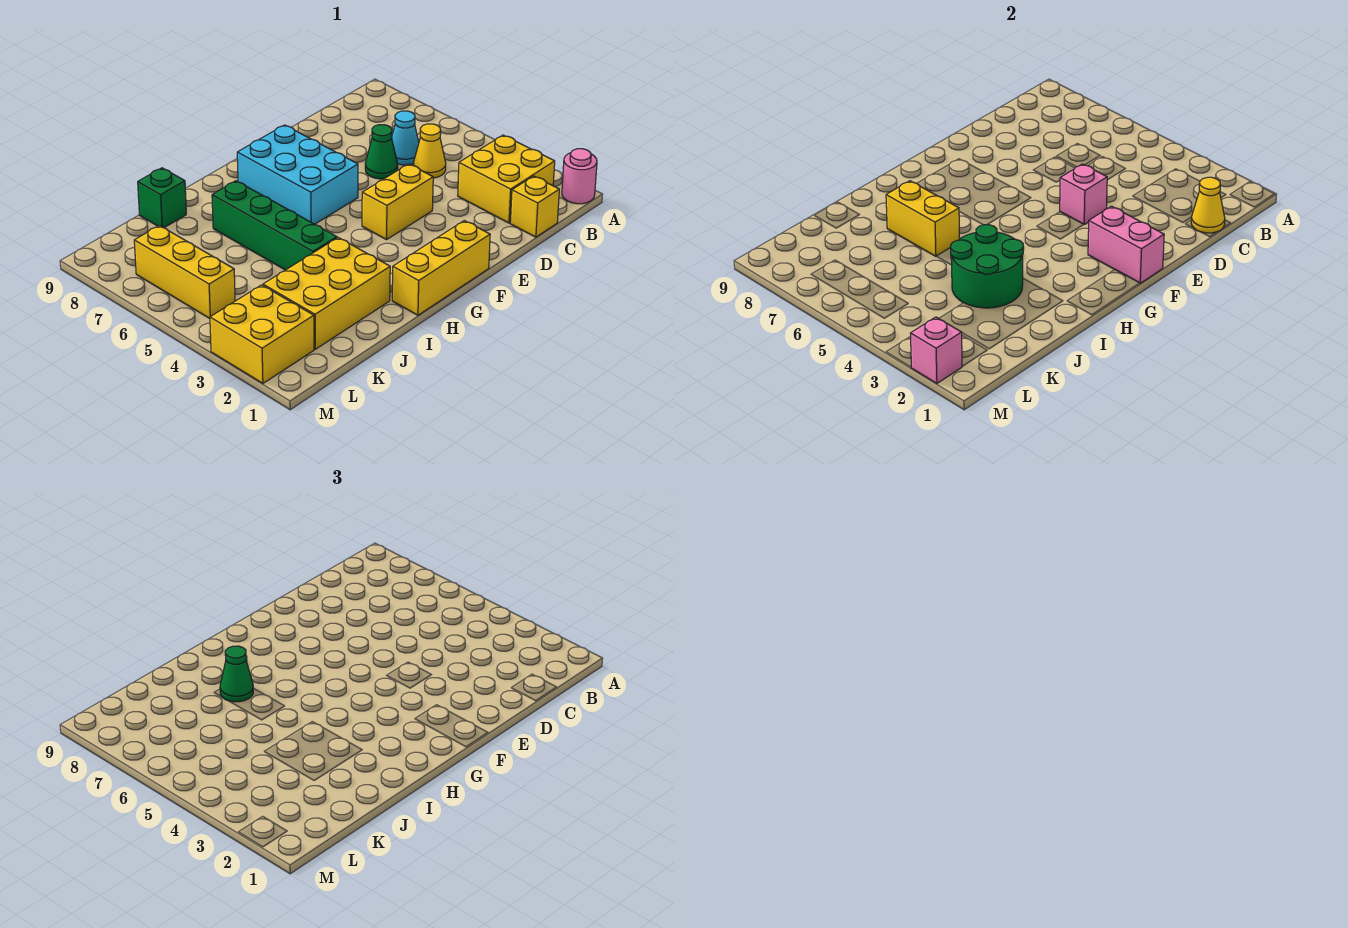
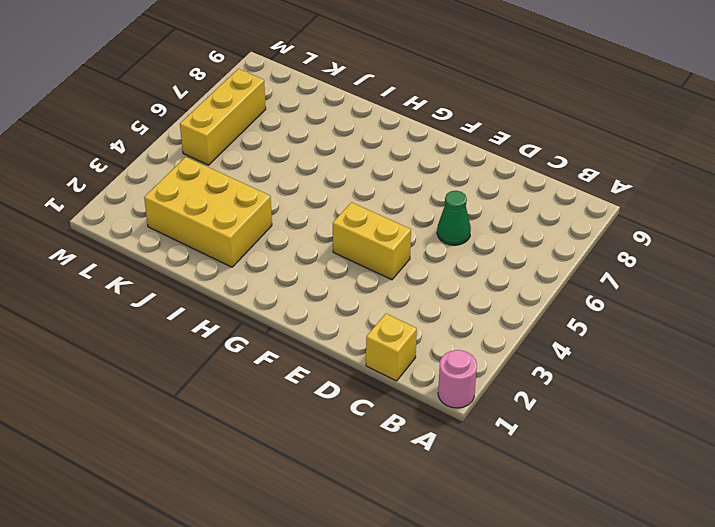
none -> yellow brick B2:C3 level 1
none -> yellow cone C5 level 1
none -> cyan cone C6 level 1

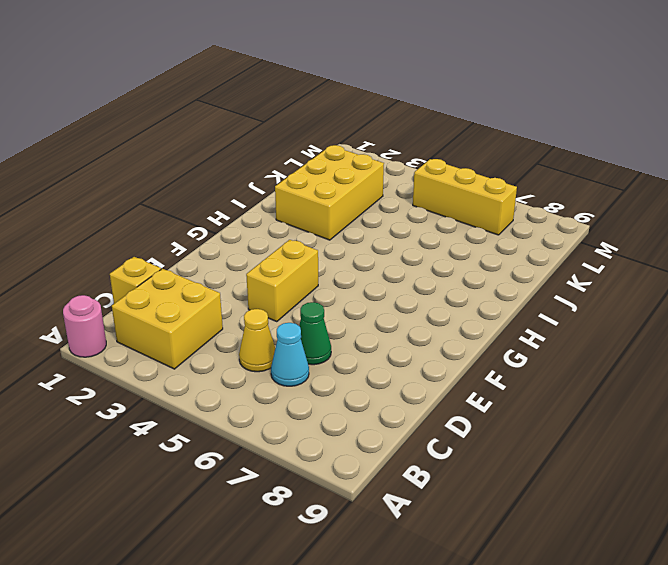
none -> yellow brick F1:H1 level 1
none -> cyan brick F6:G8 level 1
none -> green brick I4:I7 level 1

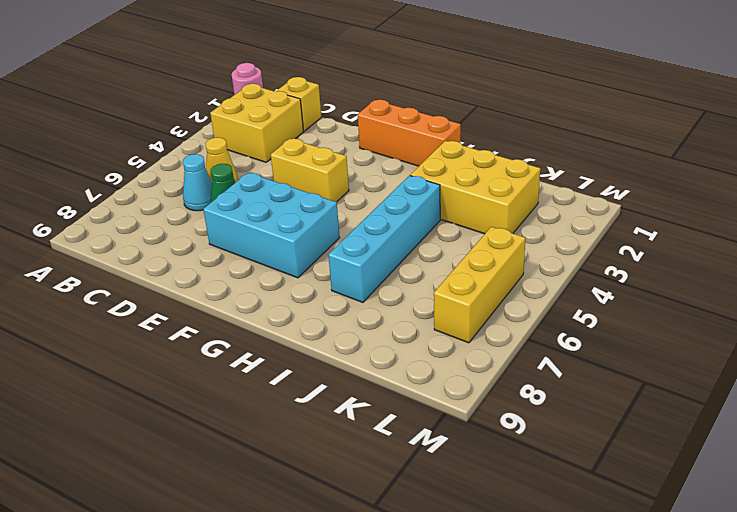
cyan brick E6:G7 level 1 -> cyan brick F6:G8 level 1
orange brick F1:H1 level 1 -> yellow brick F1:H1 level 1
cyan brick I4:I7 level 1 -> green brick I4:I7 level 1
none -> green brick J9 level 1
none -> yellow brick L2:M3 level 1
none -> yellow cone C1 level 2

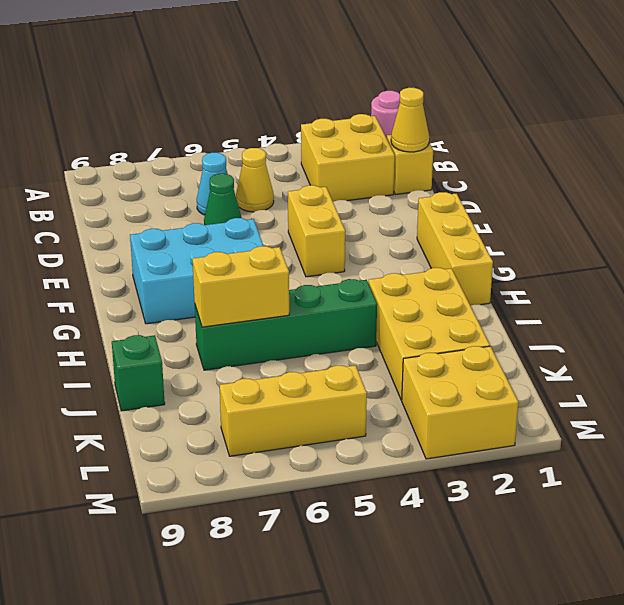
none -> pink brick E4 level 2
none -> pink brick F1:F2 level 2
none -> green round brick I3:J4 level 2

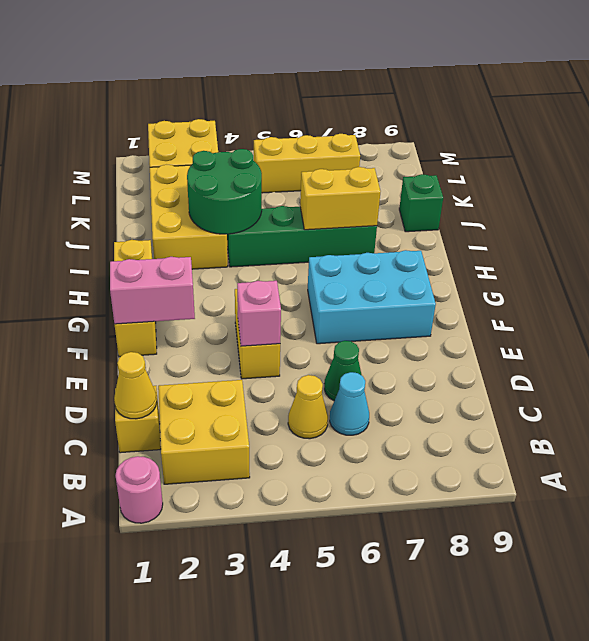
none -> pink brick M2 level 2
none -> green cone I7 level 3

